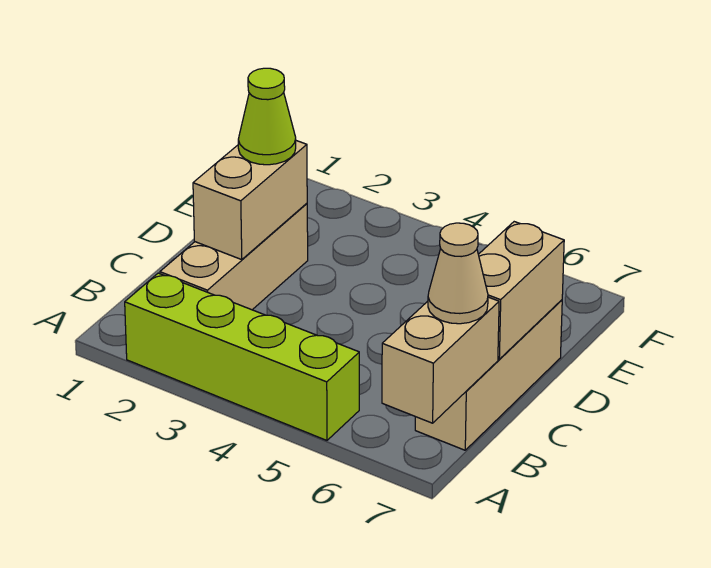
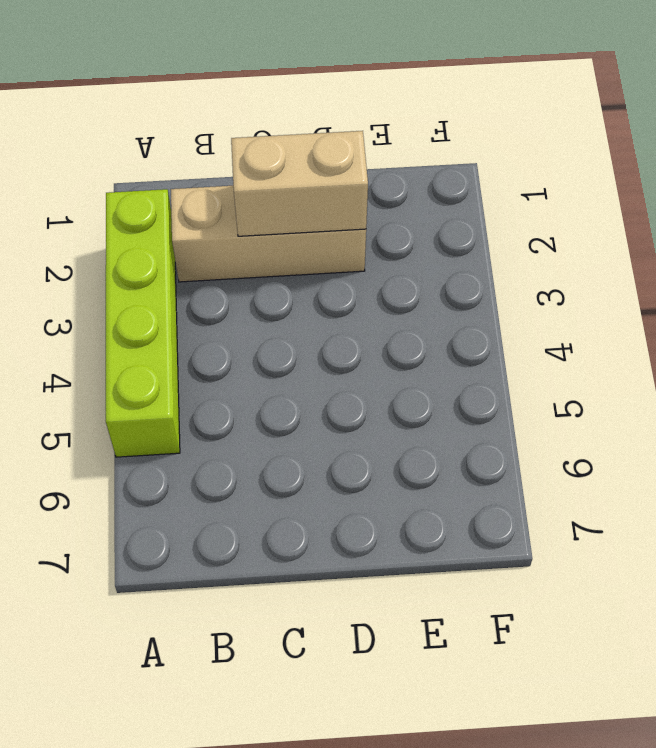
none -> tan brick B7:D7 level 1
none -> tan brick A7:B7 level 2

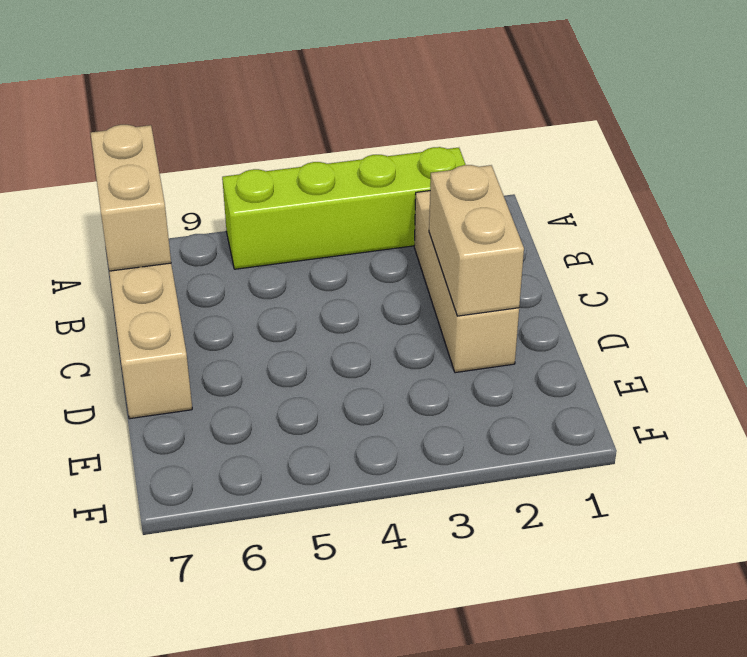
none -> tan brick C7:D7 level 2
none -> tan cone B7 level 3

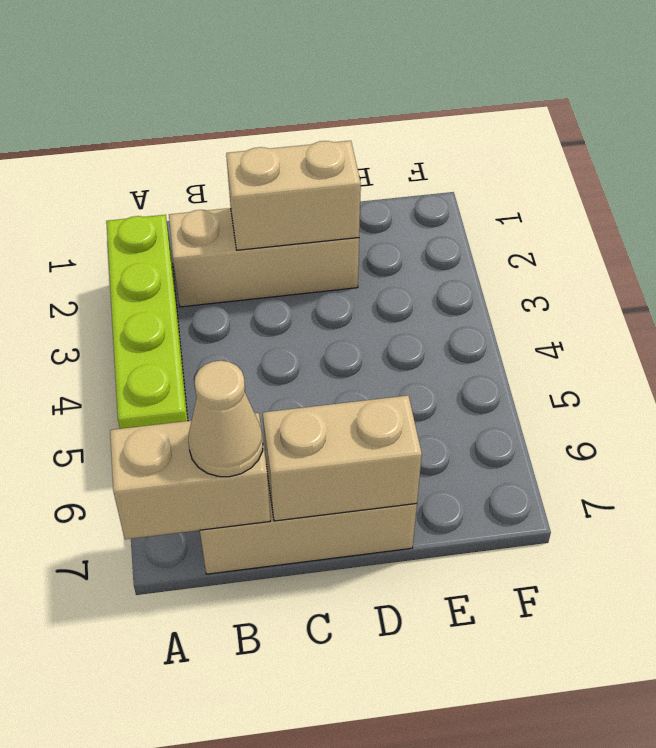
none -> lime cone D2 level 3

